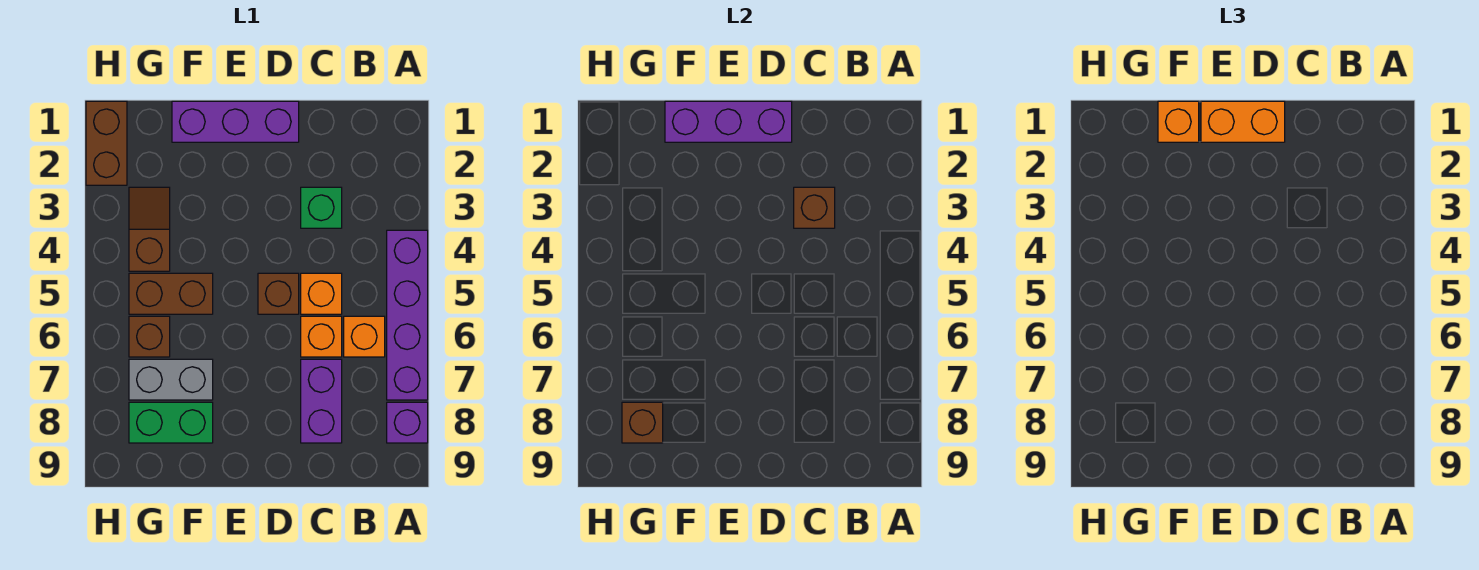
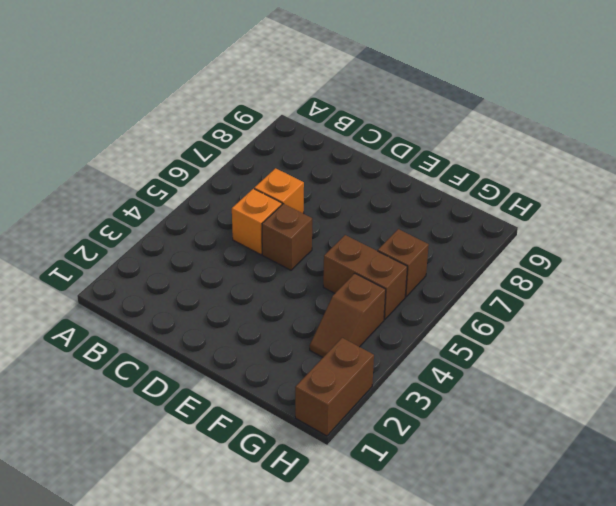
none -> purple brick A4:A7 level 1
none -> purple brick A8 level 1
none -> orange brick B6 level 1

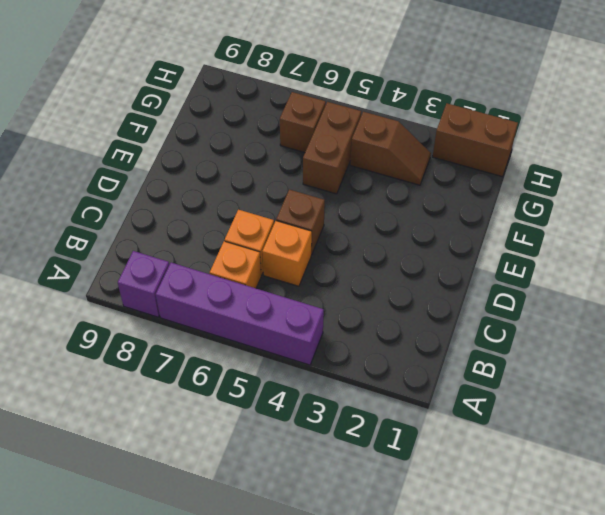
none -> green brick C3 level 1
none -> purple brick C7:C8 level 1
none -> purple brick D1:F1 level 1

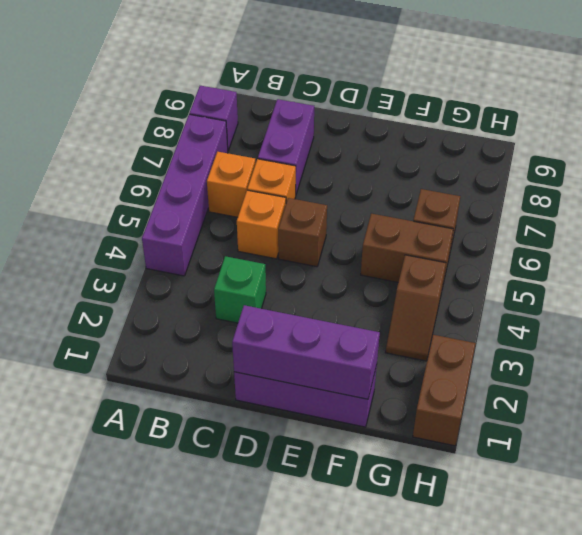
none -> grey brick F7:G7 level 1
none -> green brick F8:G8 level 1
none -> brown brick C3 level 2

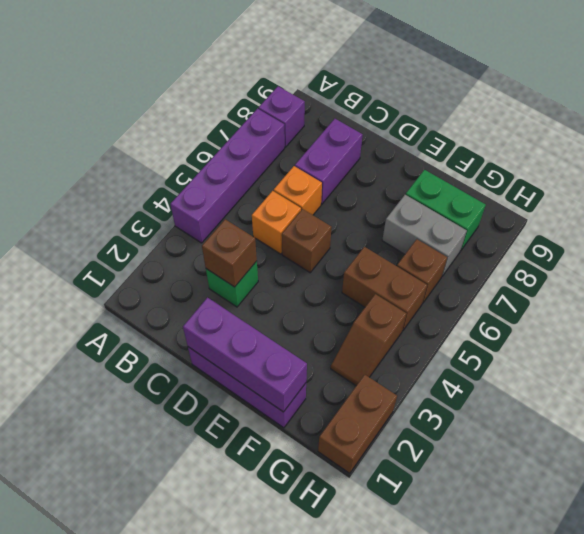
none -> orange brick B6 level 1
none -> brown brick G8 level 2
none -> orange brick D1:E1 level 3

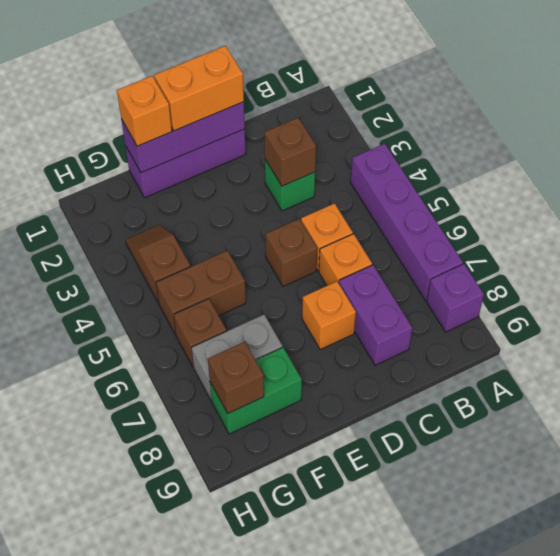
orange brick D7 level 1 -> orange brick B6 level 1
none -> brown brick H1:H2 level 1

